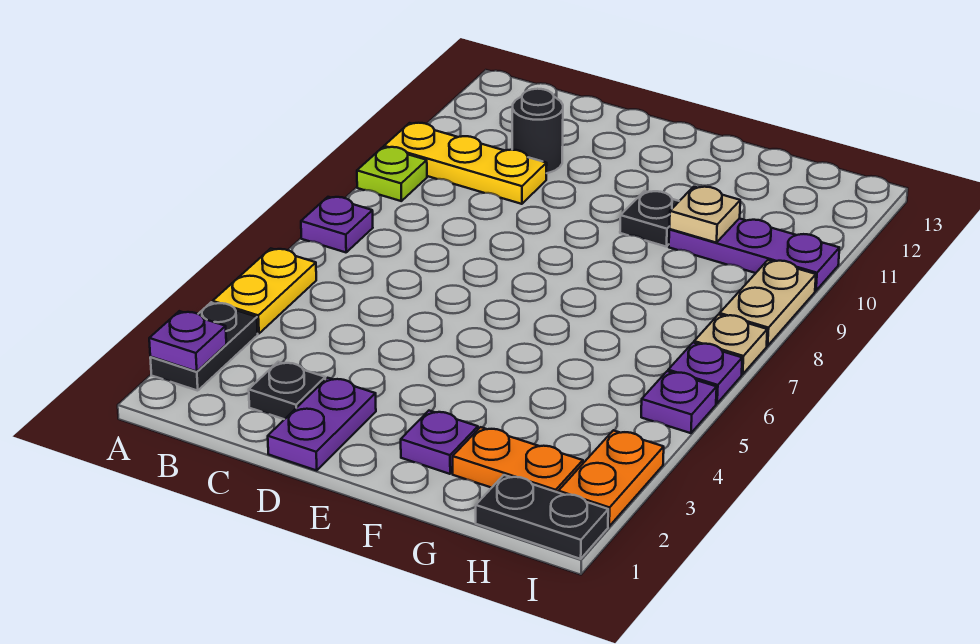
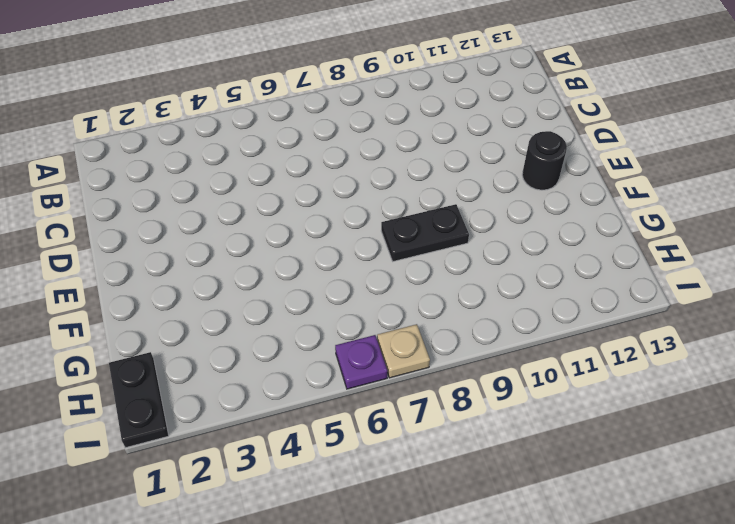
black round brick E12 level 1 -> black round brick C11 level 1
black plate F8:F9 level 1 -> black plate A2:A3 level 1
none -> yellow plate A4:A5 level 1
none -> purple plate A7 level 1
none -> lime plate A9 level 1

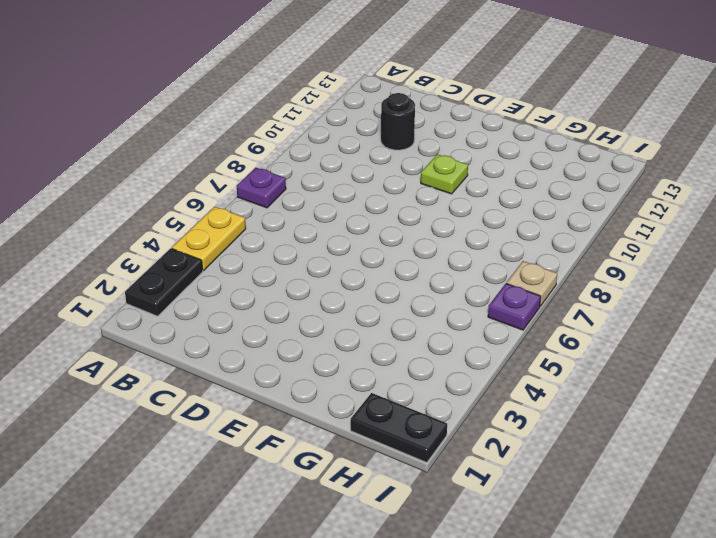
lime plate E10 level 1 -> lime plate A9 level 1
none -> yellow plate A10:C10 level 1
none -> black plate C2 level 1
none -> purple plate D1:D2 level 1

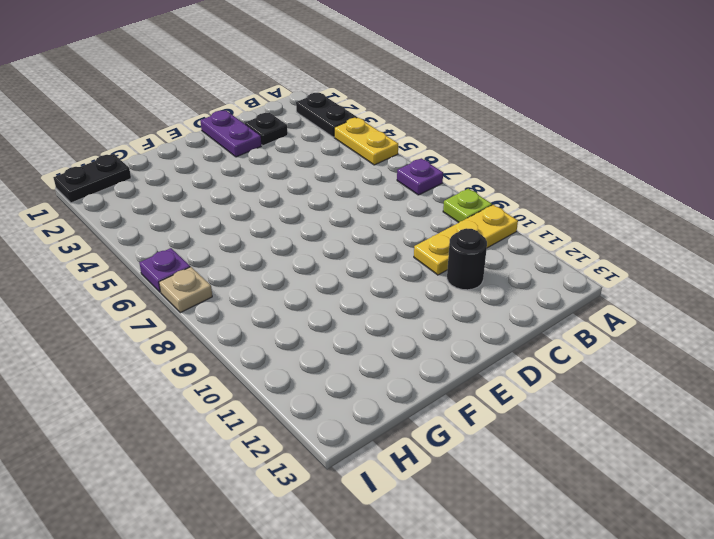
none -> purple plate F2 level 1
none -> black plate F10 level 1
none -> orange plate G2:H2 level 1

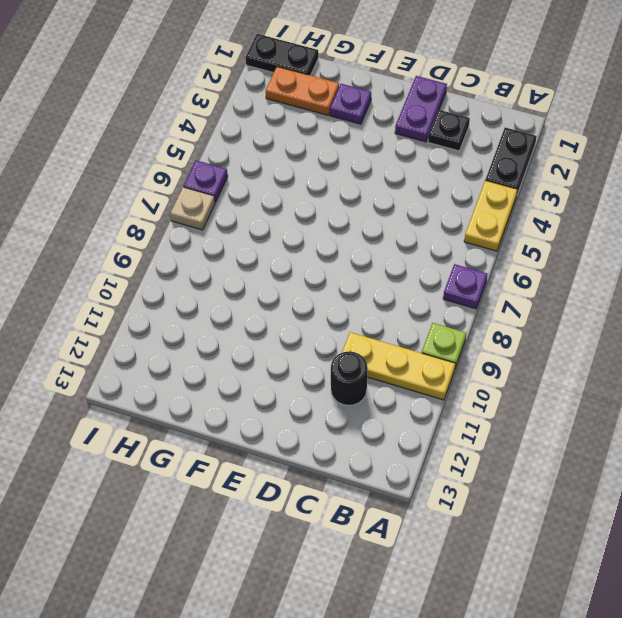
none -> black plate F10 level 1
none -> purple plate G10:I10 level 1
none -> orange plate I2:I3 level 1

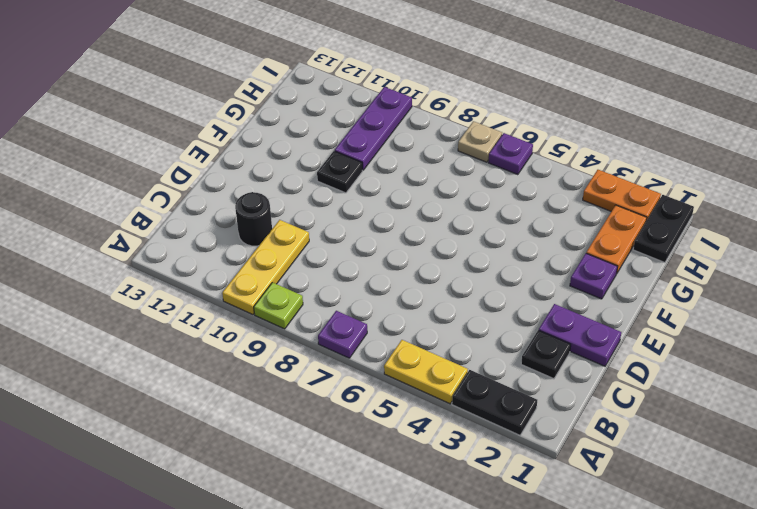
none -> purple plate I5 level 1
none -> tan plate I8:I9 level 1
none -> purple plate A2 level 2

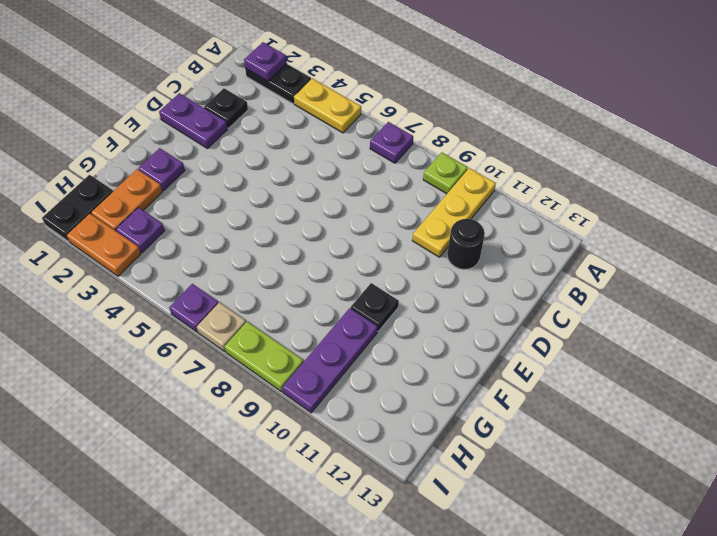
purple plate H3 level 1 -> purple plate I5 level 1
lime plate I8:I9 level 1 -> tan plate I8:I9 level 1
none -> tan plate G10 level 2

